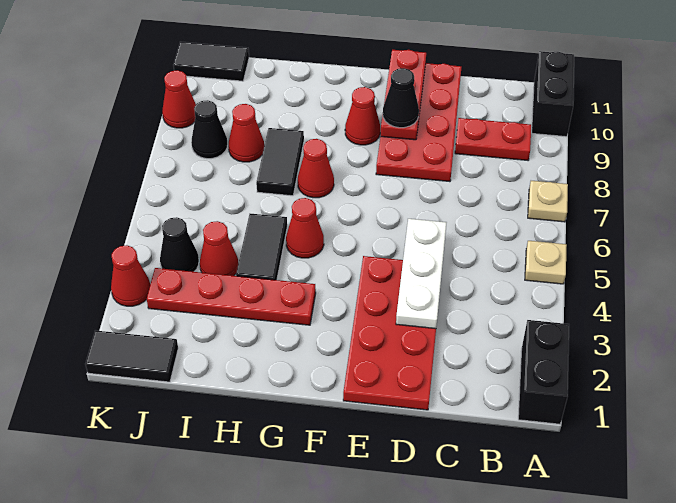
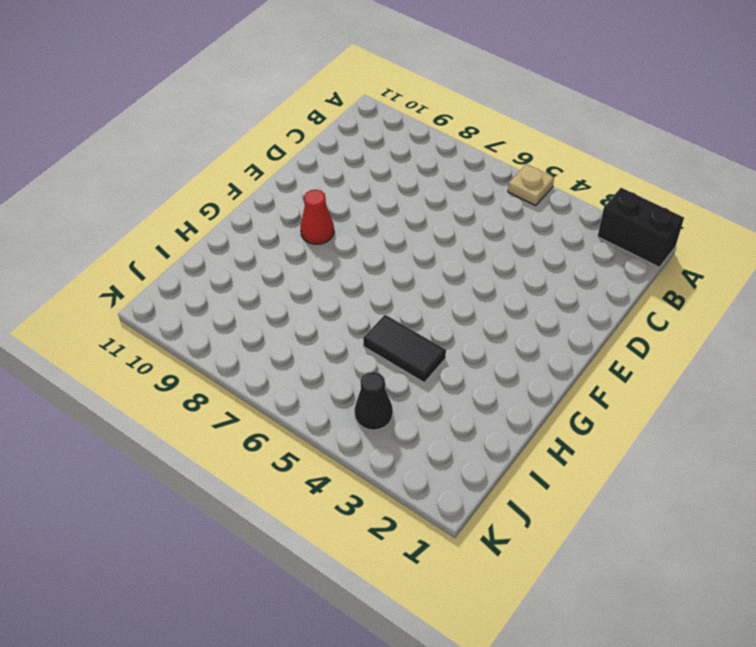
none -> tan plate A7 level 1
none -> black brick A10:A11 level 1
none -> red plate B9:C9 level 1

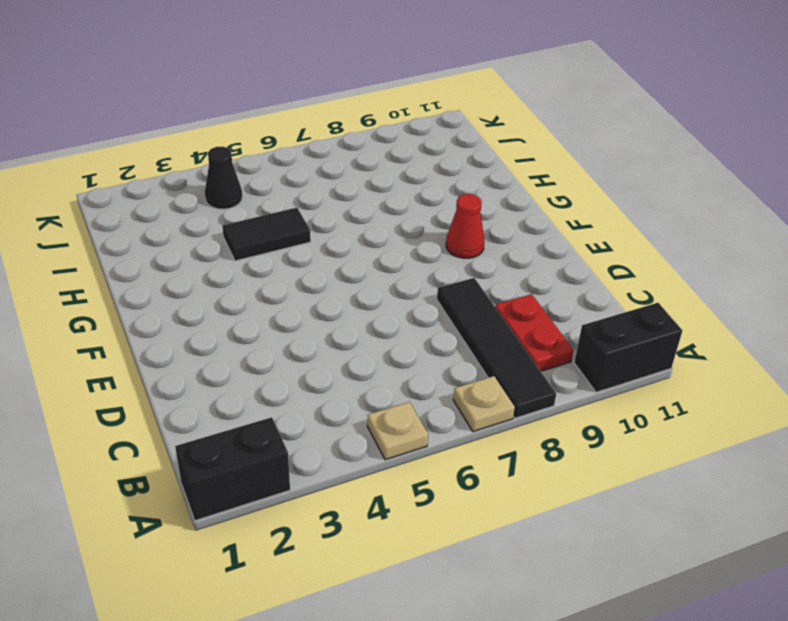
black tile A8:D8 level 1 -> red plate D8:E11 level 1
none -> red plate D1:E4 level 1
none -> red plate G3:J3 level 1
none -> red cone G5 level 1

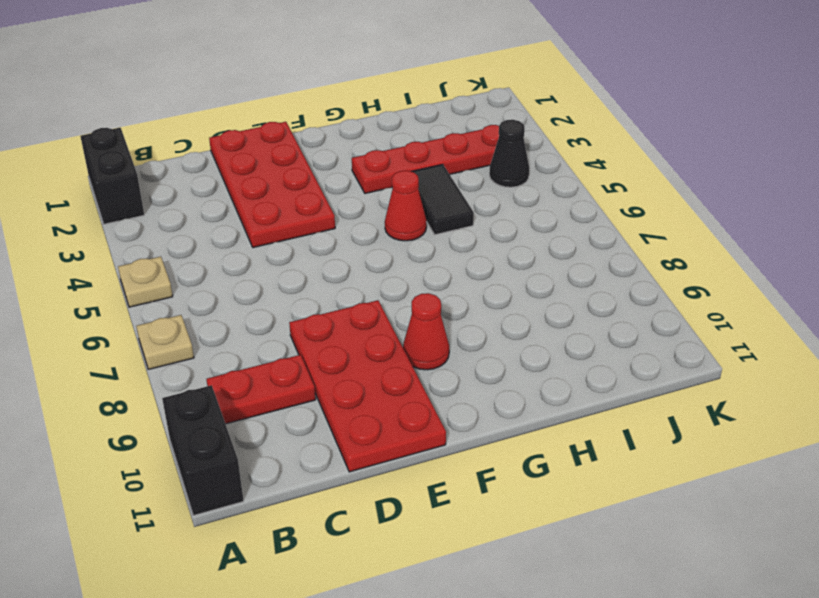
none -> red cone G7 level 1
none -> black tile H7:H8 level 1
none -> red cone I4 level 1

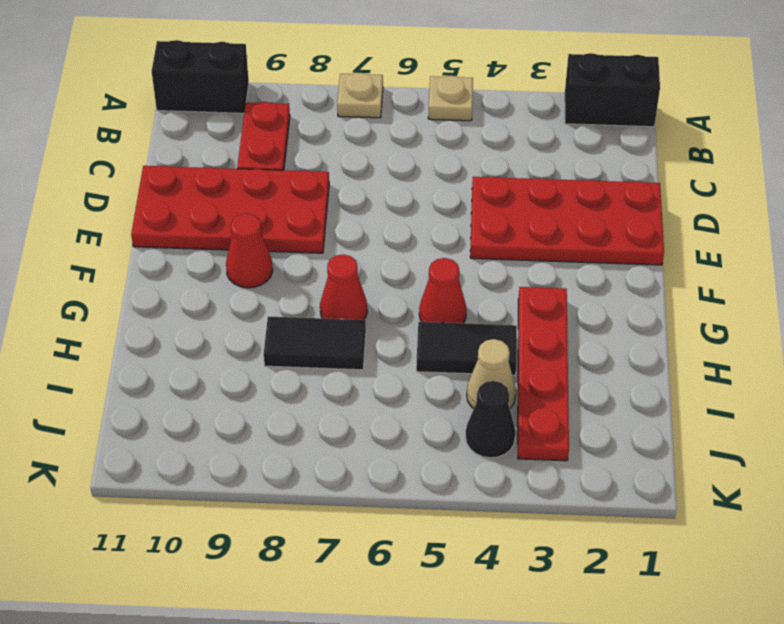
tan cone I4 level 1 -> red cone I4 level 1
none -> red cone I8 level 1
none -> black tile J1:K1 level 1
none -> black cone J8 level 1

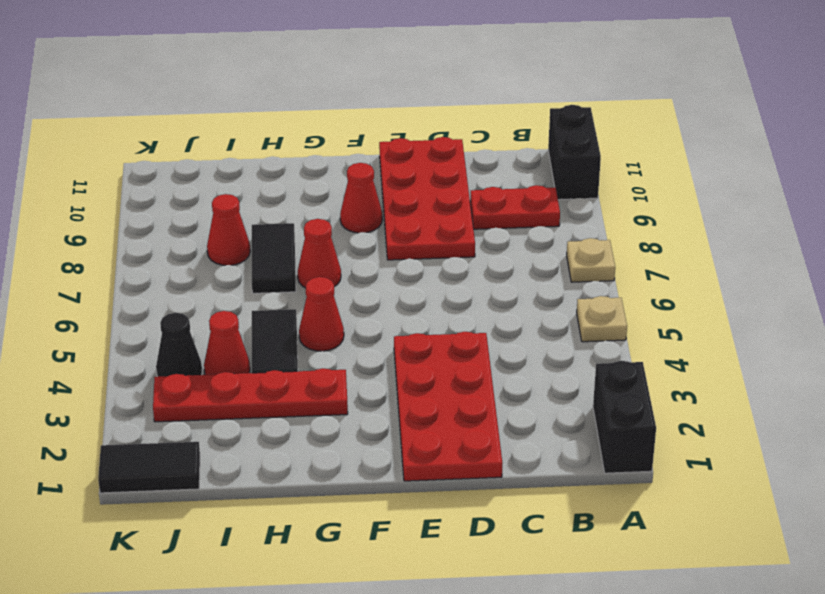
none -> black cone J8 level 1
none -> black tile J11:K11 level 1
none -> red cone K3 level 1

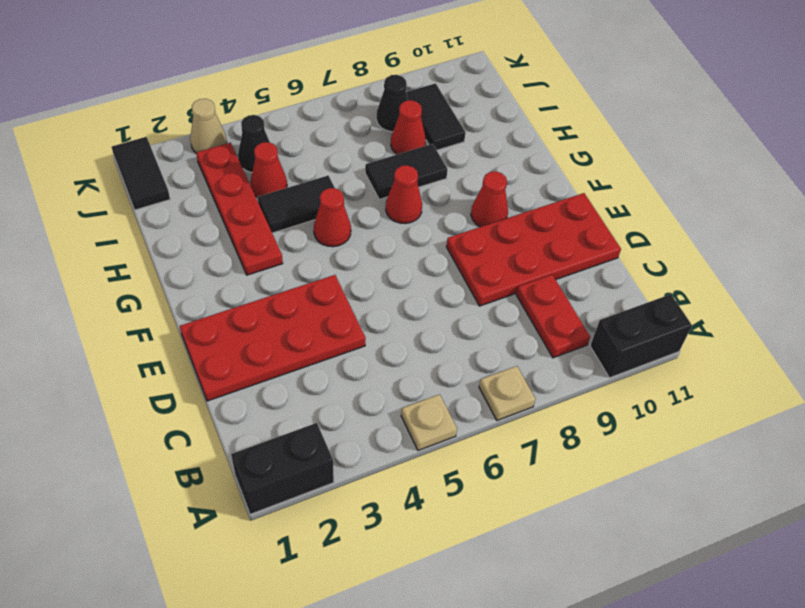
black tile I9:J9 level 1 -> black tile J11:K11 level 1
tan cone K3 level 1 -> red cone K3 level 1
none -> red cone K9 level 1
none -> white plate D3:D5 level 2
none -> red plate E9:E11 level 2

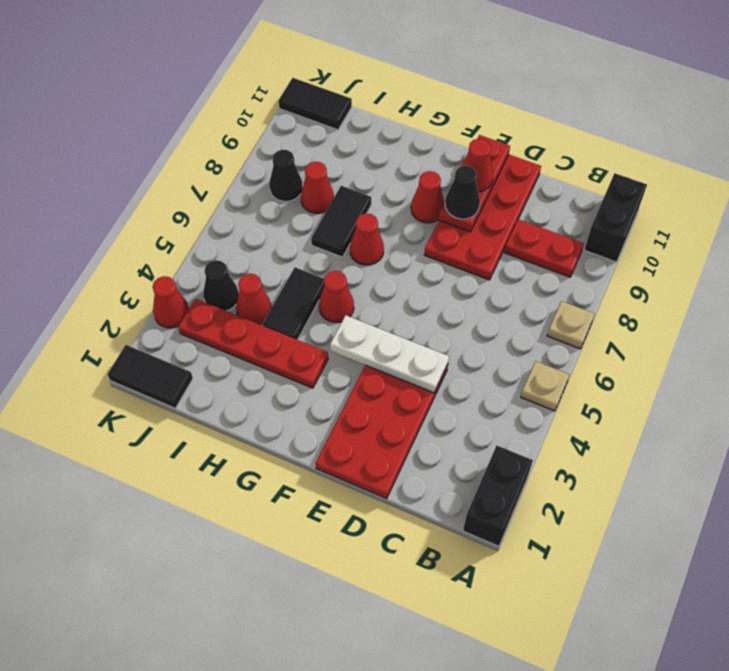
white plate D4:F4 level 2 -> white plate D3:D5 level 2
red cone E10 level 3 -> red cone K9 level 1

